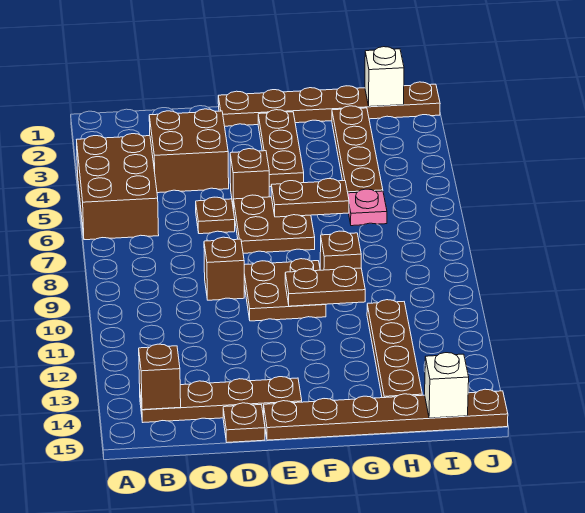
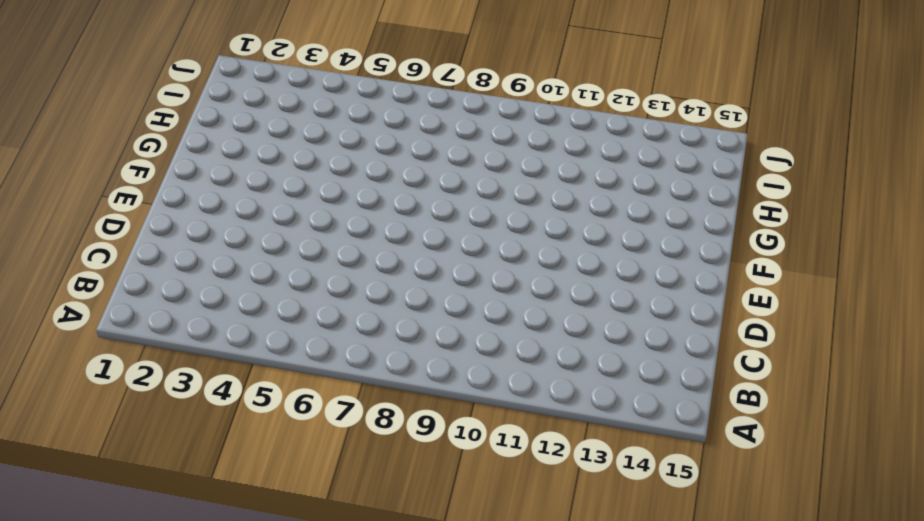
none -> brown brick A4:B6 level 1
none -> brown plate B14:E14 level 1
none -> brown brick C3:D4 level 1

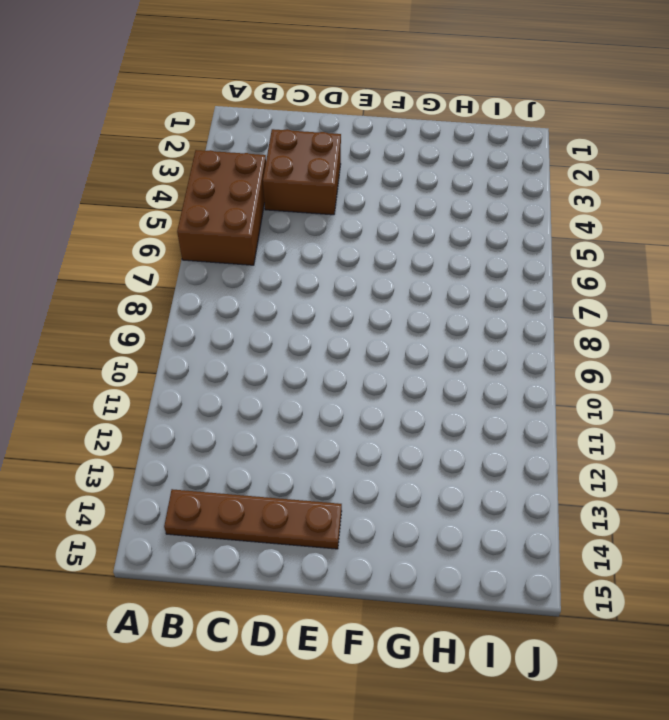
none -> brown plate D6 level 1
none -> brown brick D9 level 1
none -> brown plate D15 level 1

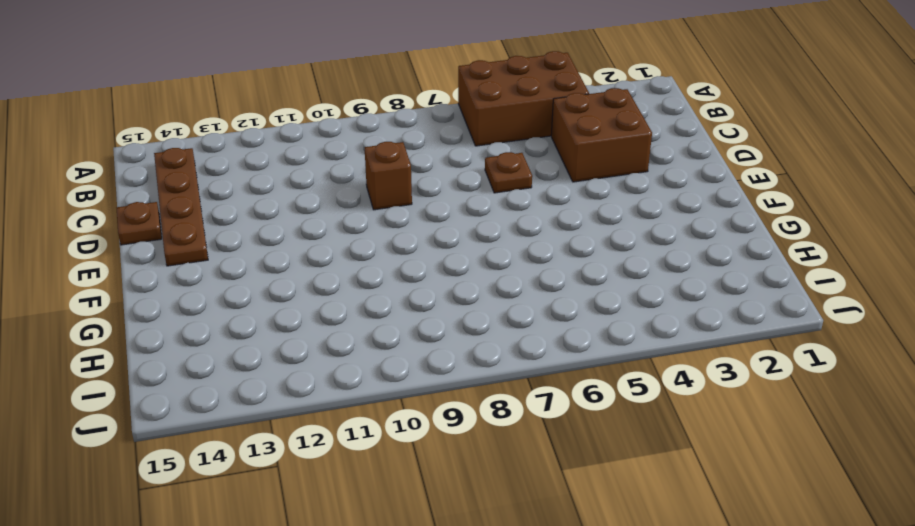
none -> brown plate E1:J1 level 1
none -> brown brick E5 level 1
none -> brown plate E6:F7 level 1

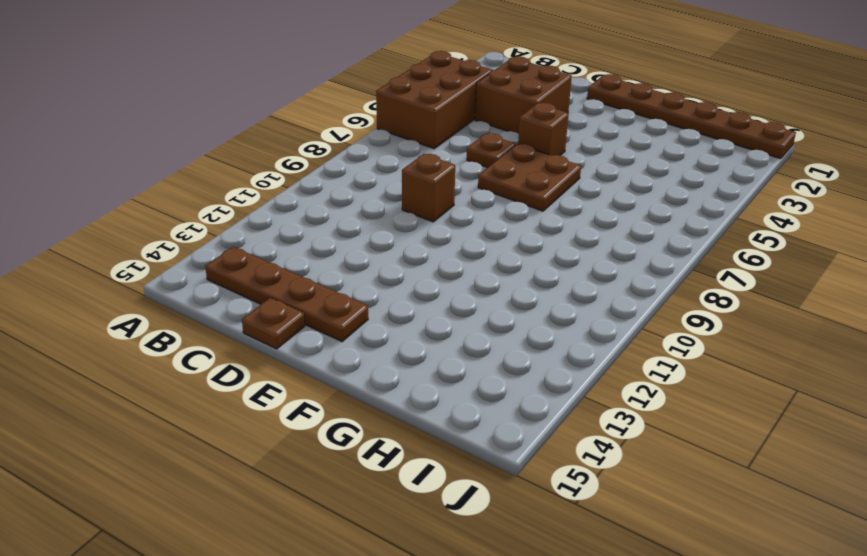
none -> brown plate E9:F10 level 1
none -> brown plate E15:J15 level 1
none -> brown plate F2:F4 level 1

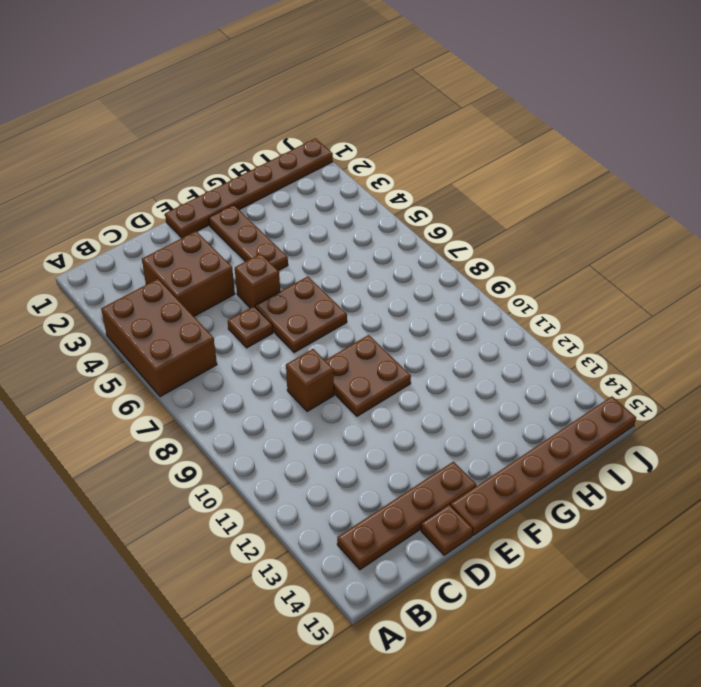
none -> brown brick G9 level 1
none -> brown plate H2:H5 level 1
none -> pink plate H6 level 1

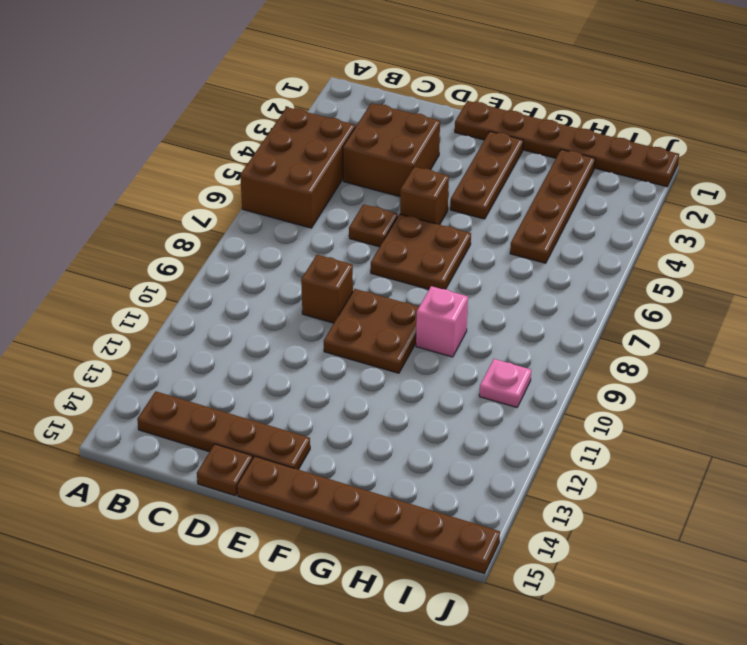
pink brick G9 level 1 -> brown brick G9 level 1
pink plate I10 level 1 -> pink plate H6 level 1
none -> brown plate H11:H14 level 1
none -> brown brick B14 level 2
none -> brown plate F6:G6 level 2

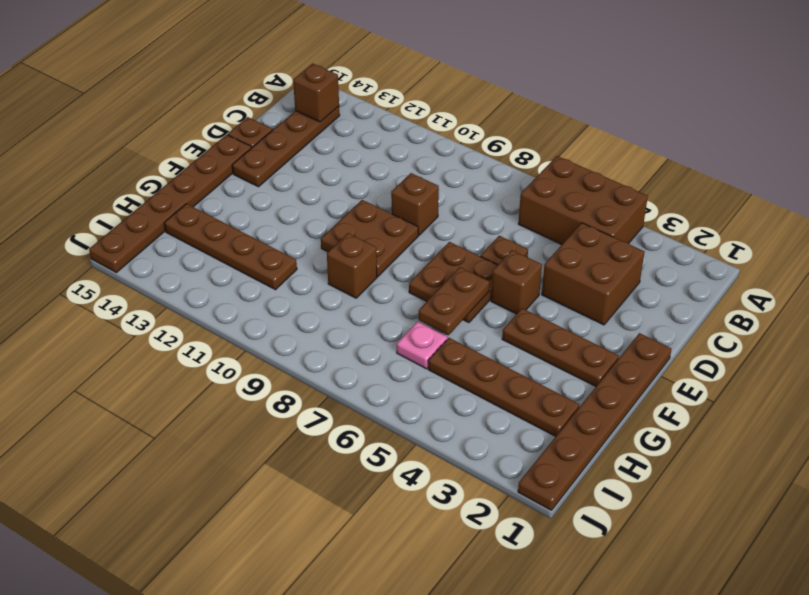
none -> brown plate F10:G10 level 2
none -> white brick I1 level 2
none -> white brick I15 level 2

